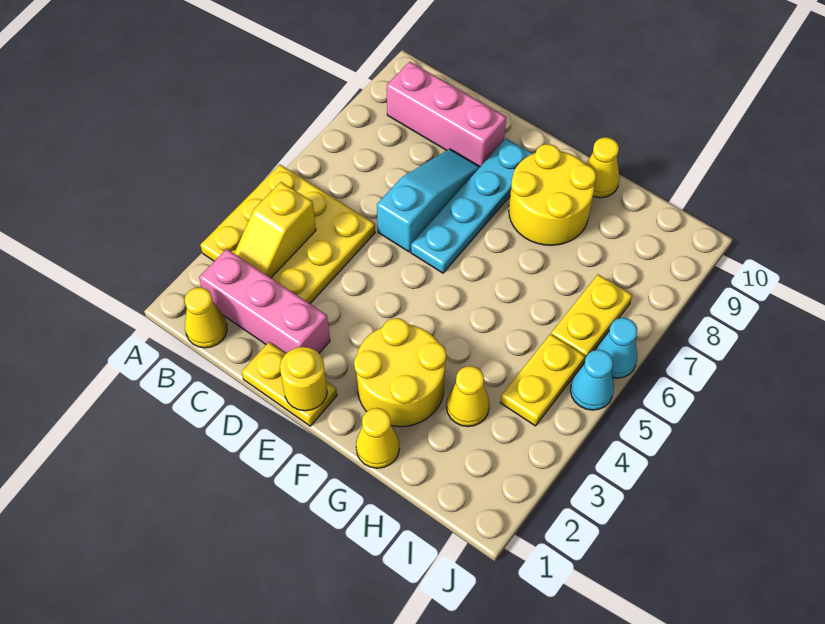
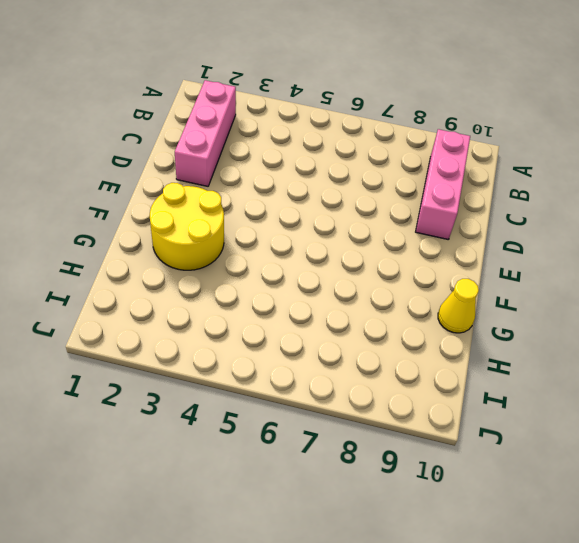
none -> yellow plate A3:C5 level 1
none -> yellow cone B1 level 1
none -> yellow plate D1:E1 level 1

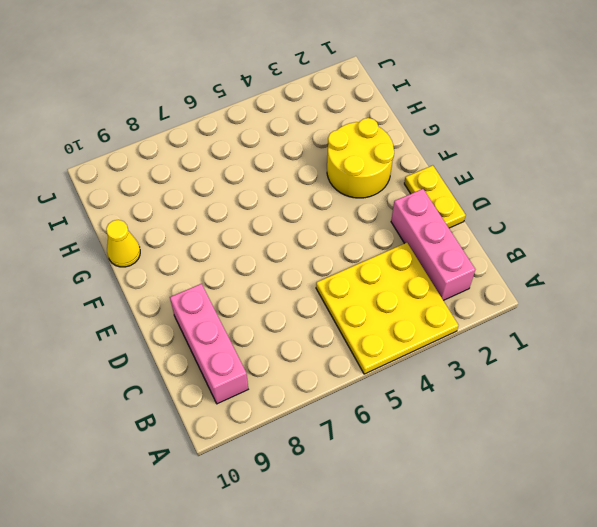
none -> yellow cone B1 level 1
none -> cyan slope D6:D8 level 1 top 6
none -> cyan plate E6:E9 level 1

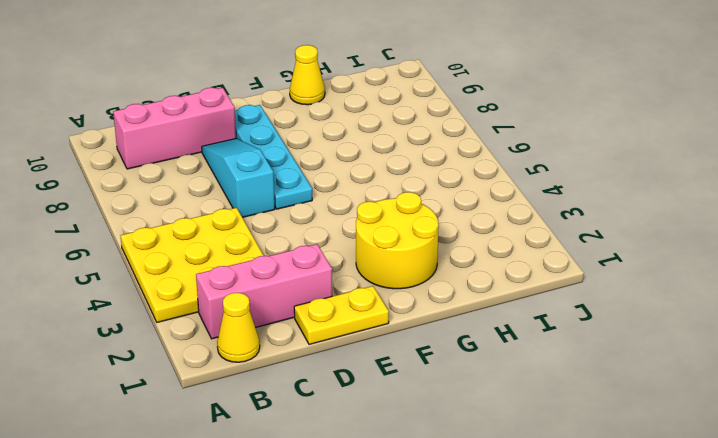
none -> yellow round brick F8:G9 level 1
none -> yellow cone G1 level 1
none -> yellow cone H3 level 1

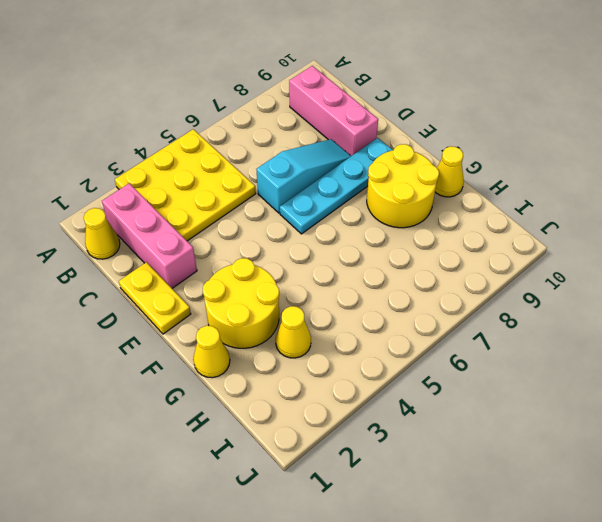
none -> yellow plate I4:I5 level 1
none -> yellow plate I6:I7 level 1
none -> cyan cone J5 level 1

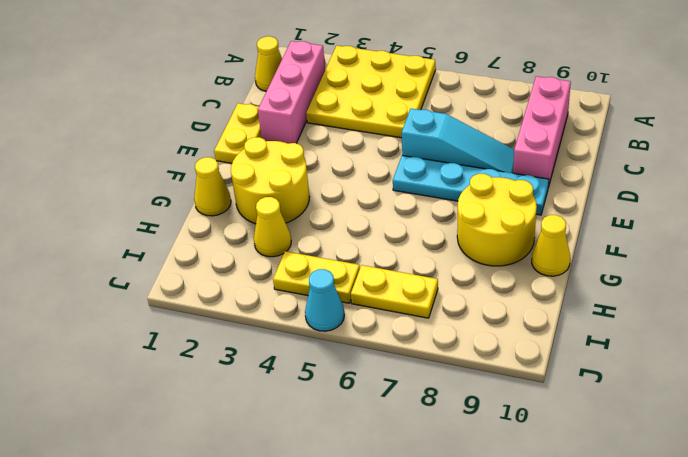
none -> cyan cone J6 level 1
none -> yellow slope B3:B4 level 2 top 4
none -> yellow round brick E1 level 2

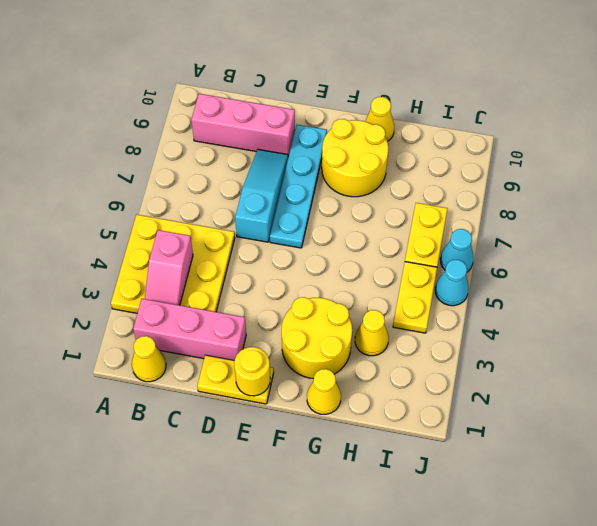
pink slope B3:B4 level 2 top 4 -> yellow slope B3:B4 level 2 top 4

